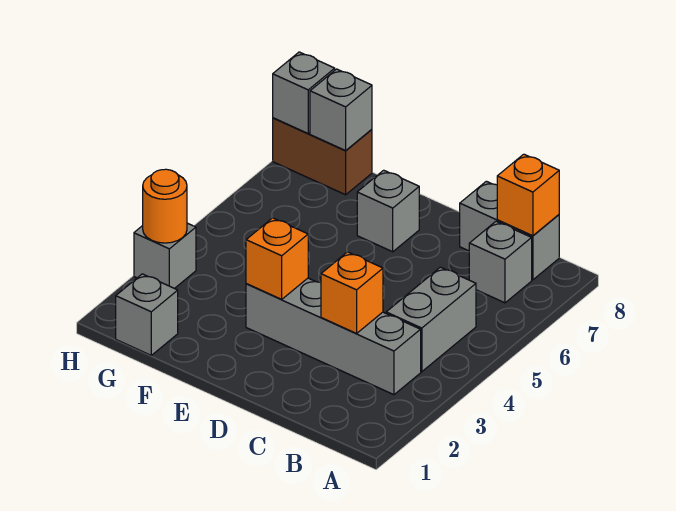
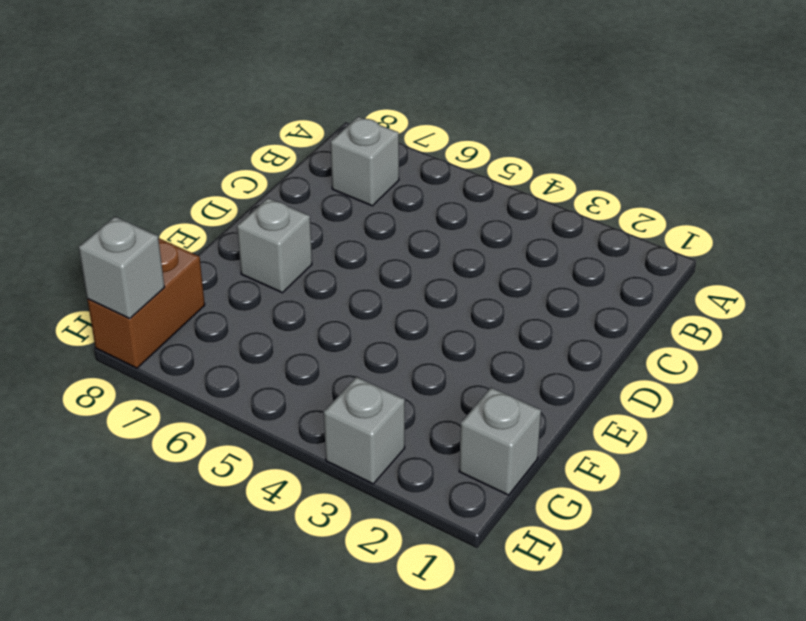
none -> grey brick B3:E3 level 1
none -> grey brick B4:B5 level 1
none -> grey brick B8:C8 level 1

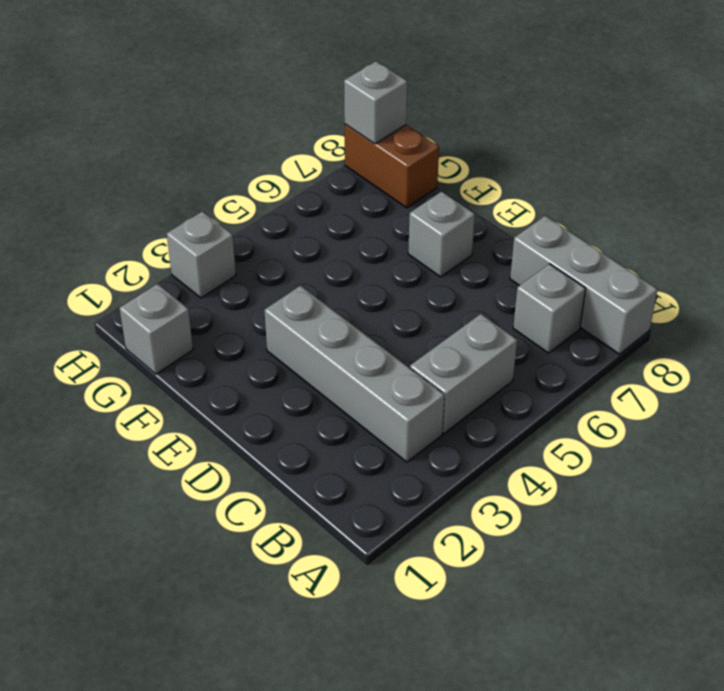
grey brick A8:C8 level 1 -> grey brick B8:C8 level 1
none -> orange brick B8 level 2
none -> orange brick C3 level 2
none -> orange brick E3 level 2

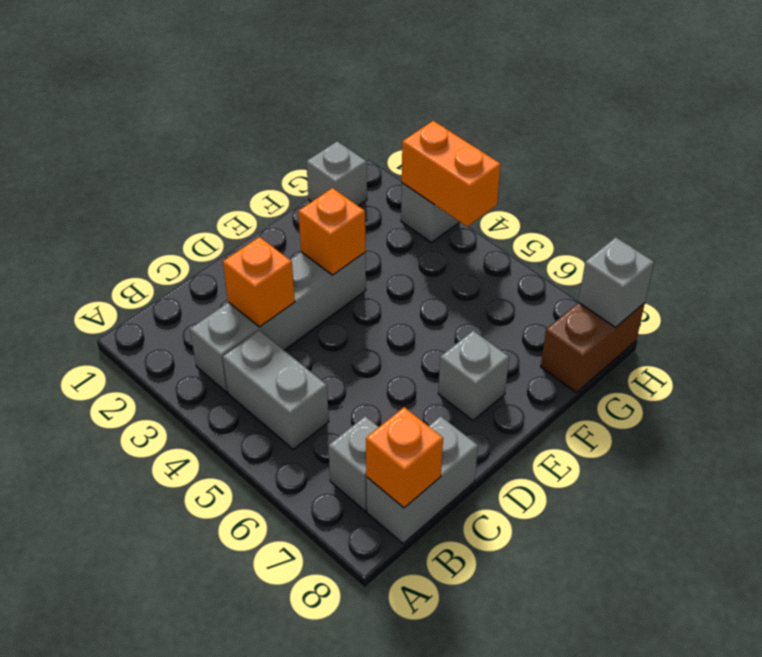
orange brick H3:H4 level 2 -> orange round brick H3 level 2
none -> grey brick G8 level 2

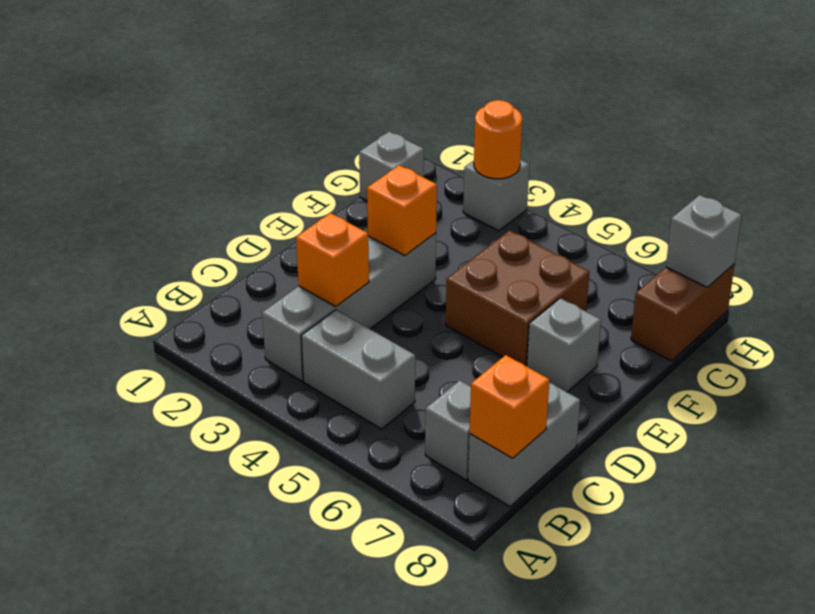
brown brick E5:F6 level 1 -> none
none -> grey brick G8 level 2

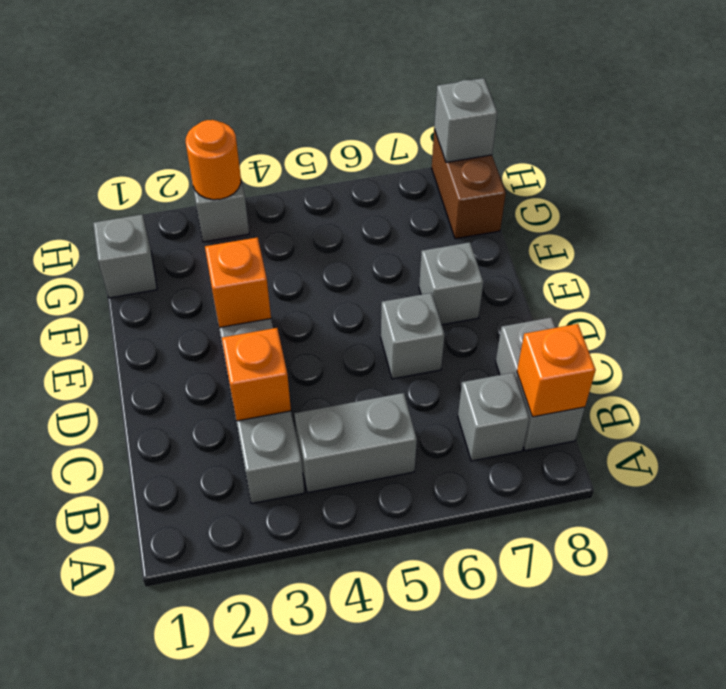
grey brick D6 level 1 -> grey brick G8 level 2

